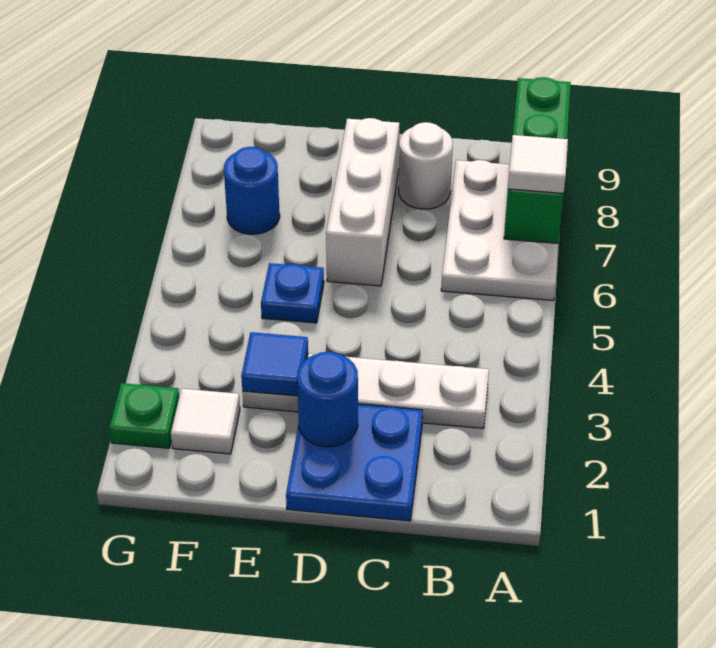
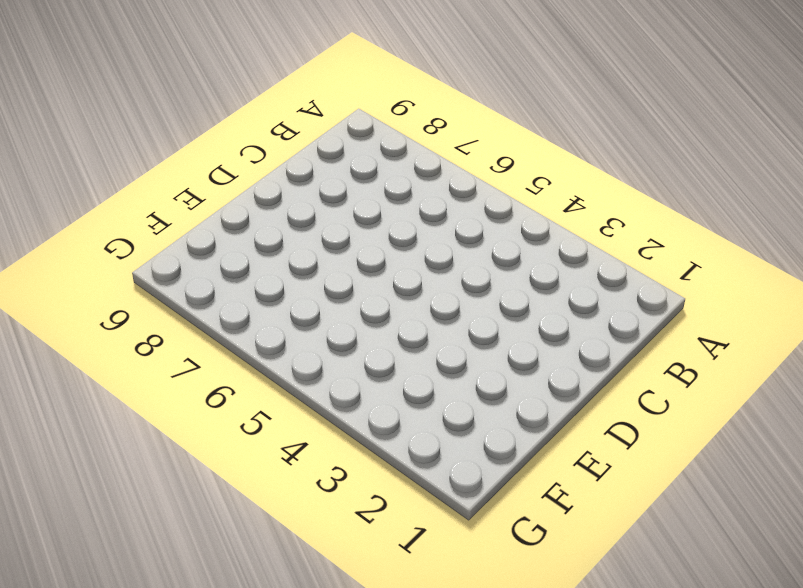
none -> white plate A6:B8 level 1
none -> white plate B3:E3 level 1
none -> blue plate C1:D2 level 1

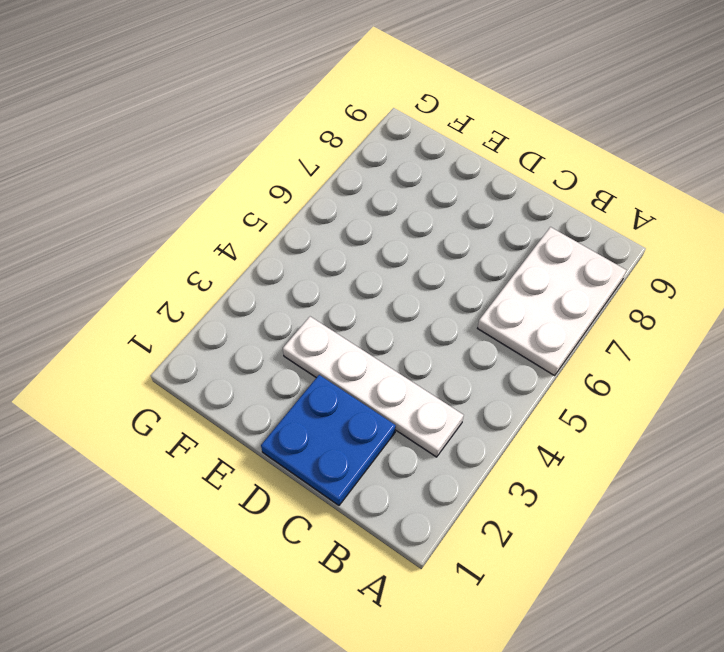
none -> white round brick C8 level 1
none -> white brick D6:D8 level 1
none -> blue plate E5 level 1

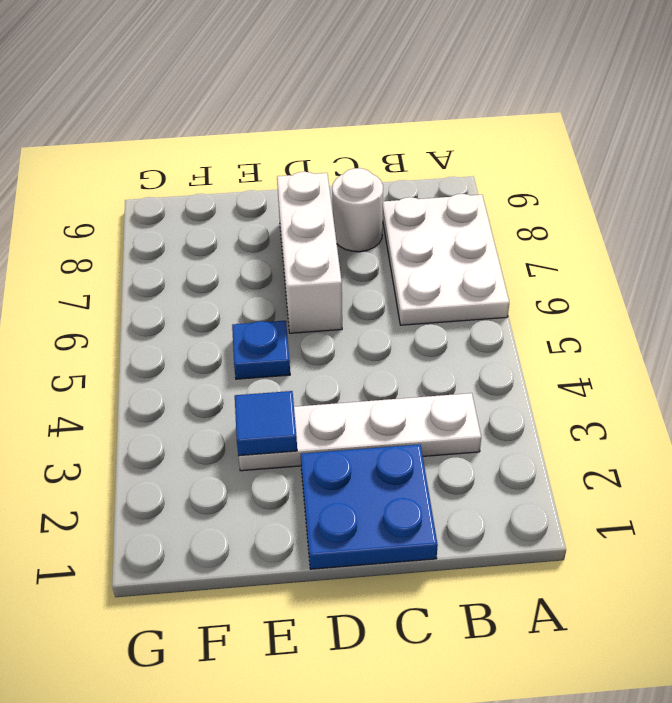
none -> white tile F2 level 1
none -> blue round brick F7 level 1
none -> green plate G2 level 1

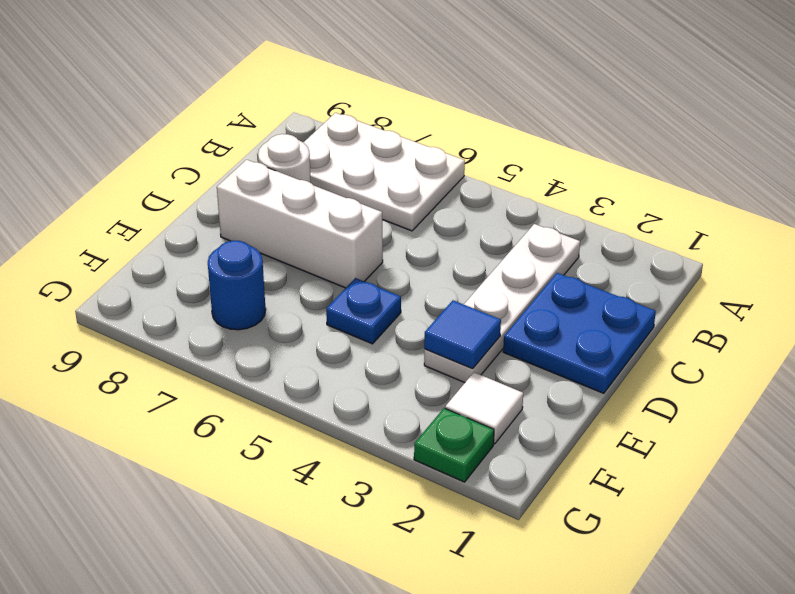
none -> green brick A7:A9 level 2
none -> blue round brick D2 level 2
none -> white tile A7 level 3

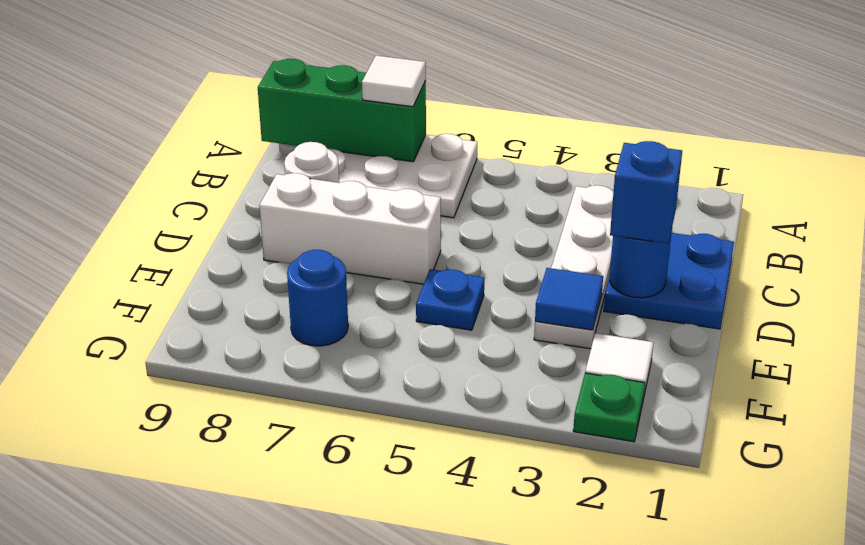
blue brick D2 level 3 -> none

